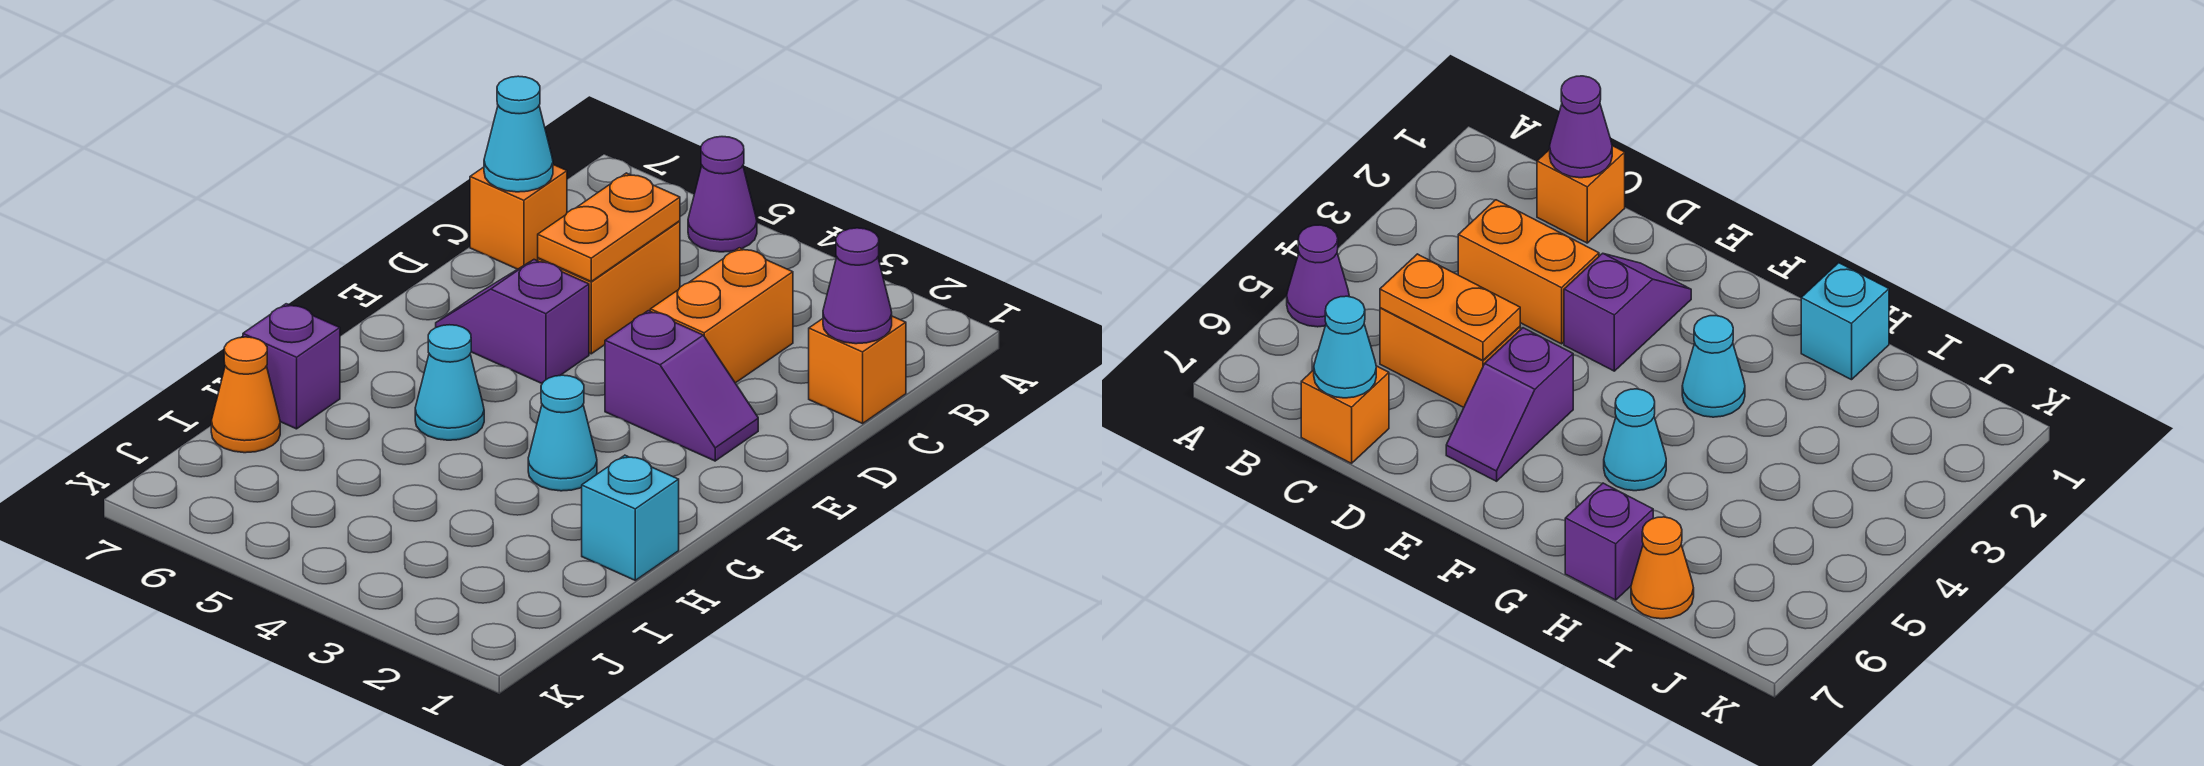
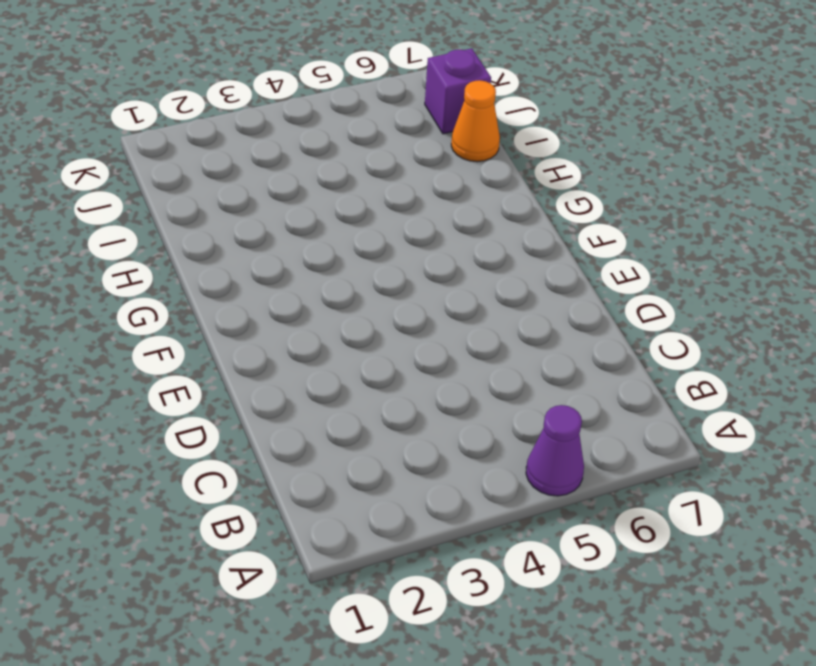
purple brick J7 level 1 -> purple brick H7 level 1
none -> orange brick C1 level 1
none -> orange brick C3:D3 level 1
none -> orange brick C5:D5 level 1

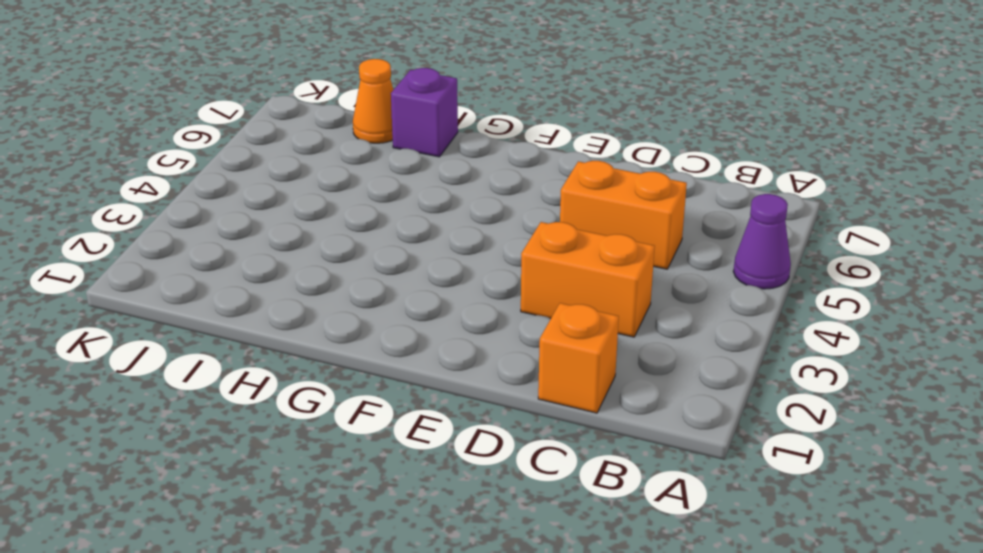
none -> orange brick C7 level 1
none -> purple slope E2:E3 level 1 top 3
none -> purple slope E5:E6 level 1 top 5

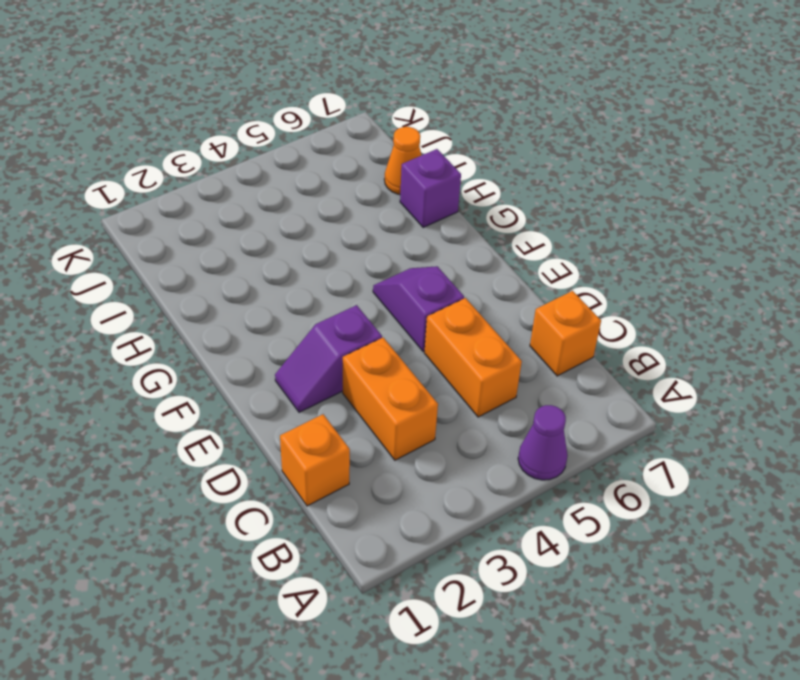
purple slope E5:F5 level 1 top E -> purple slope E5:E6 level 1 top 5
none -> cyan cone G3 level 1
none -> cyan cone G5 level 1
none -> cyan brick H1 level 1

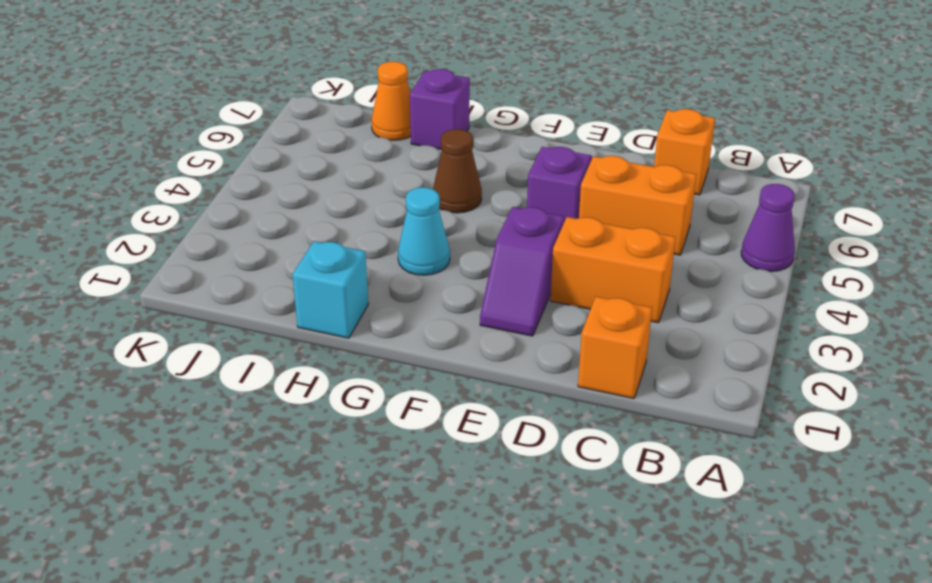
brown cone G5 level 1 -> cyan cone G5 level 1
none -> purple cone C1 level 2
none -> orange plate C5:D5 level 2
none -> cyan cone C7 level 2

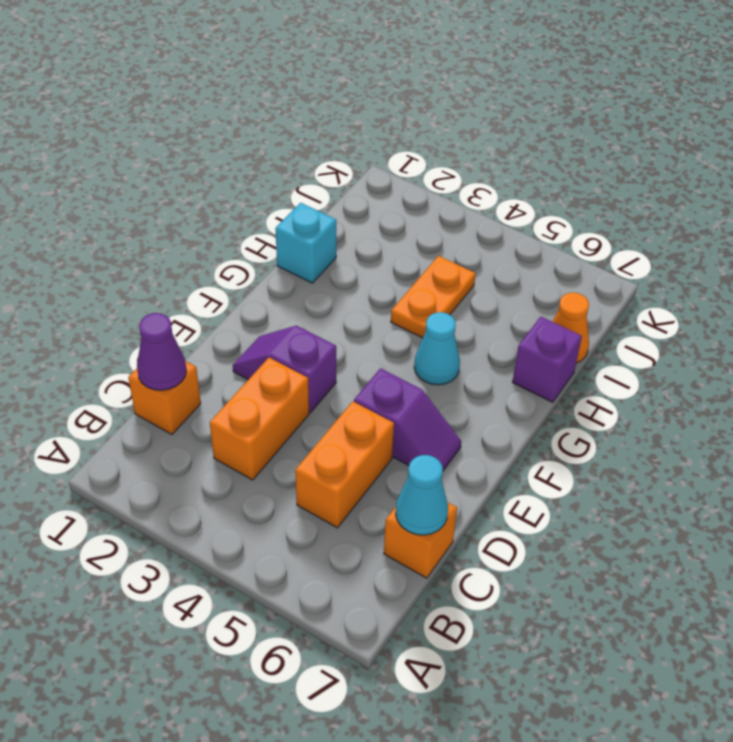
orange plate H4:I4 level 1 -> orange plate C5:D5 level 2
none -> purple cone A5 level 1
none -> cyan cone G3 level 1

